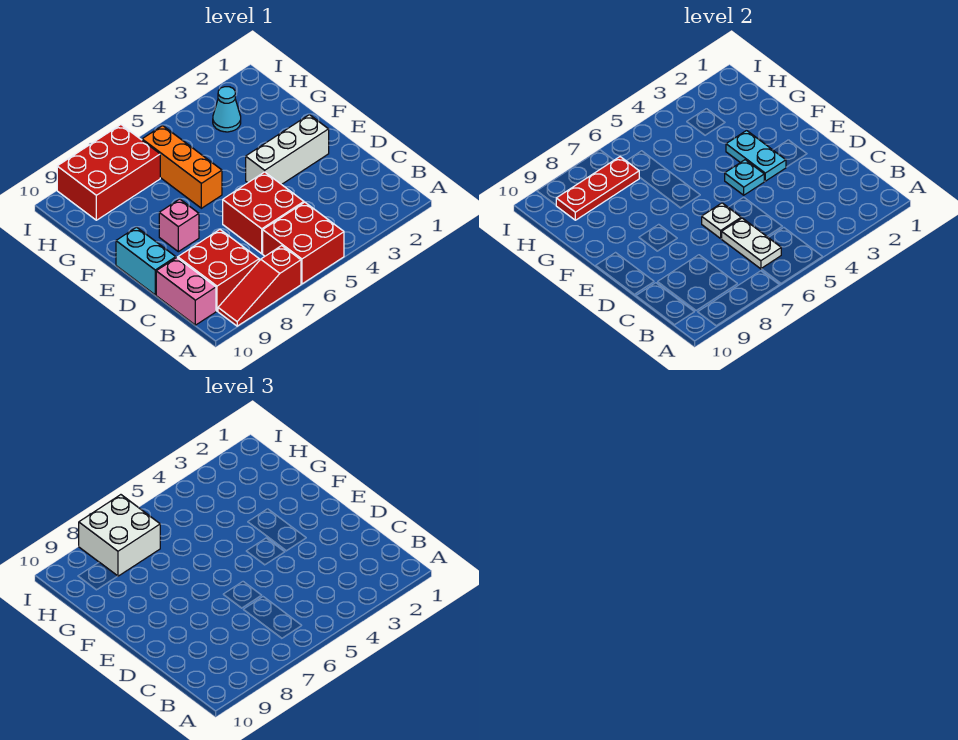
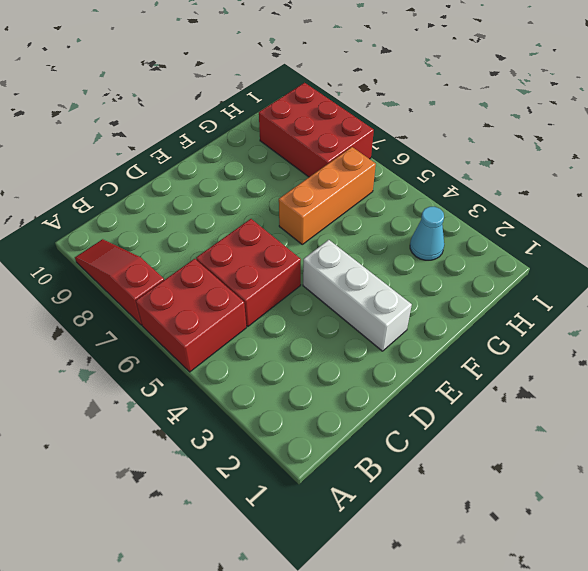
none -> red brick B8:C9 level 1
none -> pink brick B10:C10 level 1
none -> cyan brick D10:E10 level 1

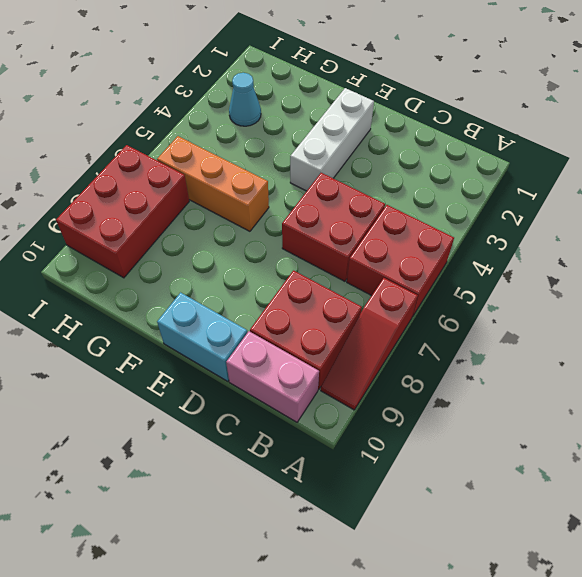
none -> pink brick E8 level 1
none -> white plate B6:C6 level 2
none -> white plate D6 level 2

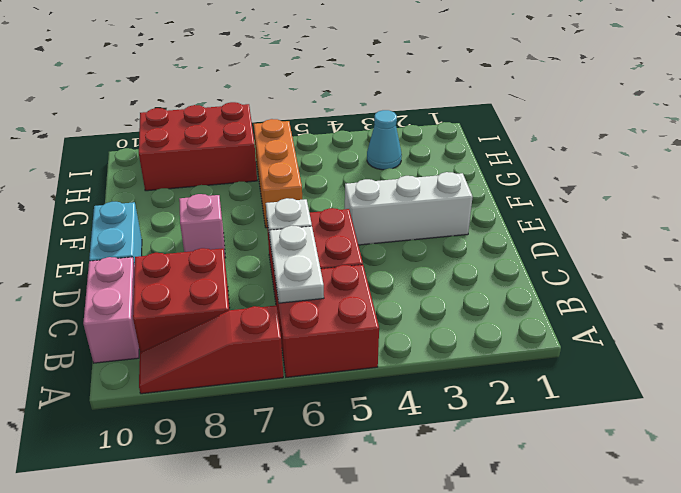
none -> cyan plate E3:F3 level 2
none -> cyan plate E4 level 2
none -> red plate H7:H9 level 2

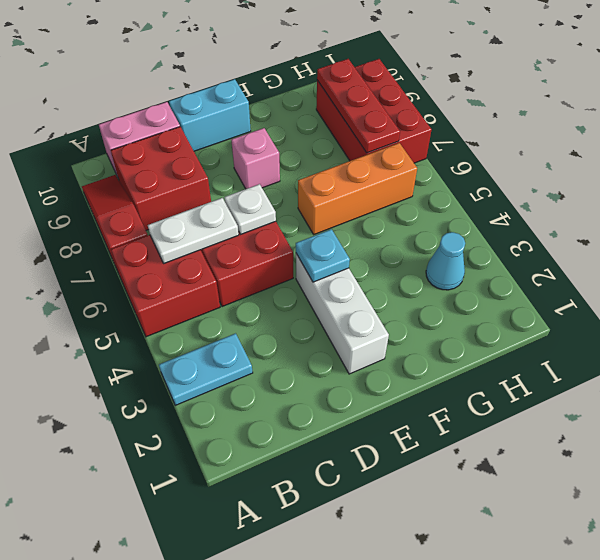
cyan plate A3:B3 level 1 -> cyan plate E3:F3 level 2
none -> white brick H7:I8 level 3

